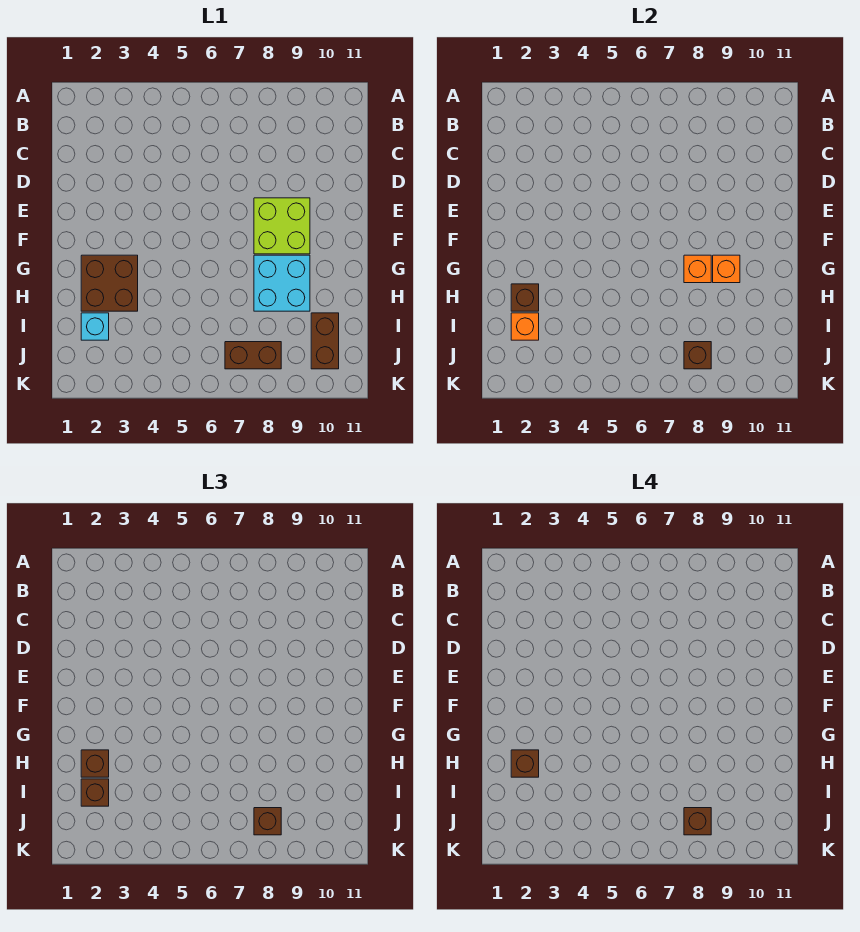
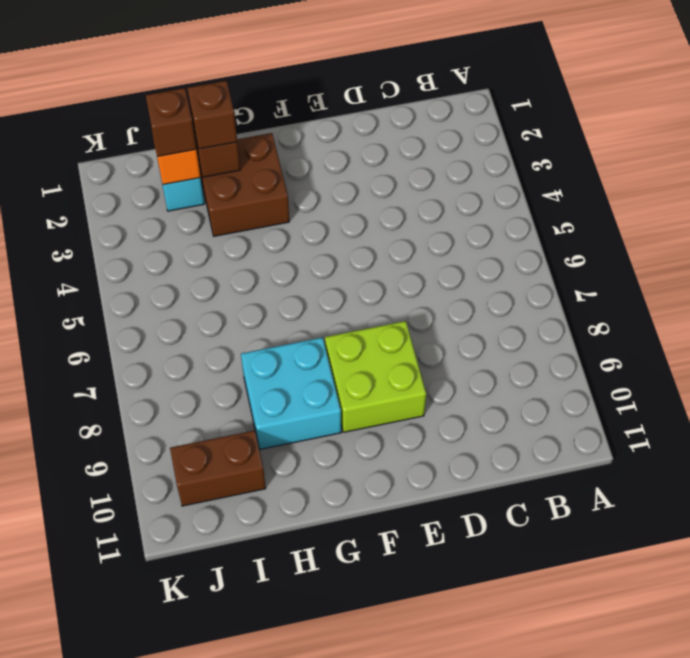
none -> brown brick J7:J8 level 1
none -> orange brick G8 level 2
none -> orange brick G9 level 2

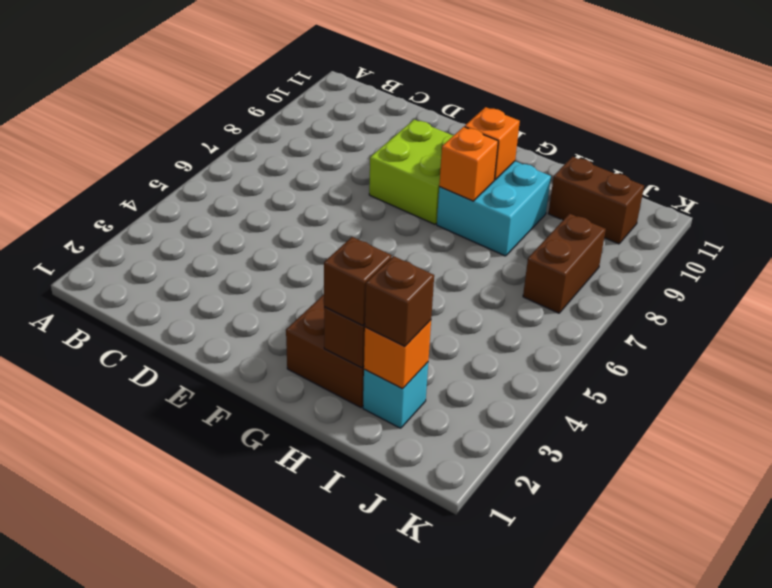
none -> brown brick J8 level 2
none -> brown brick J8 level 3
none -> brown brick H2 level 4

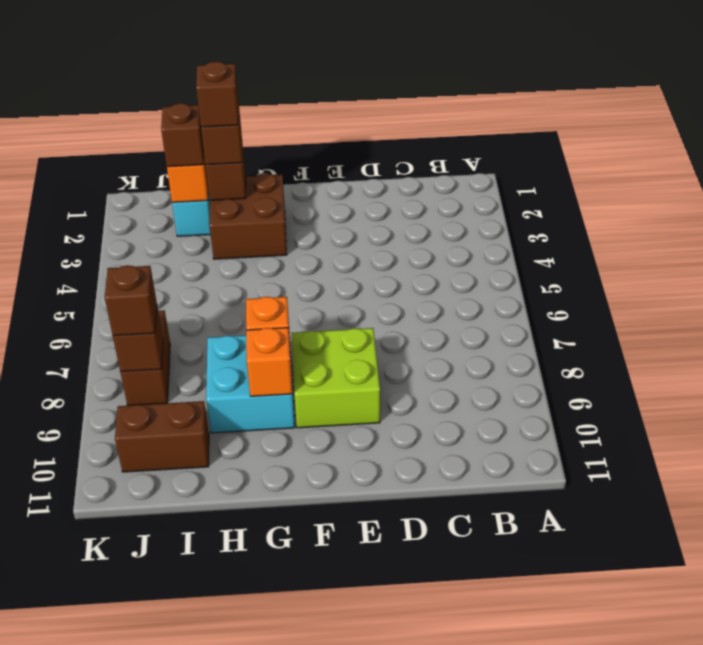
none -> brown brick J8 level 4

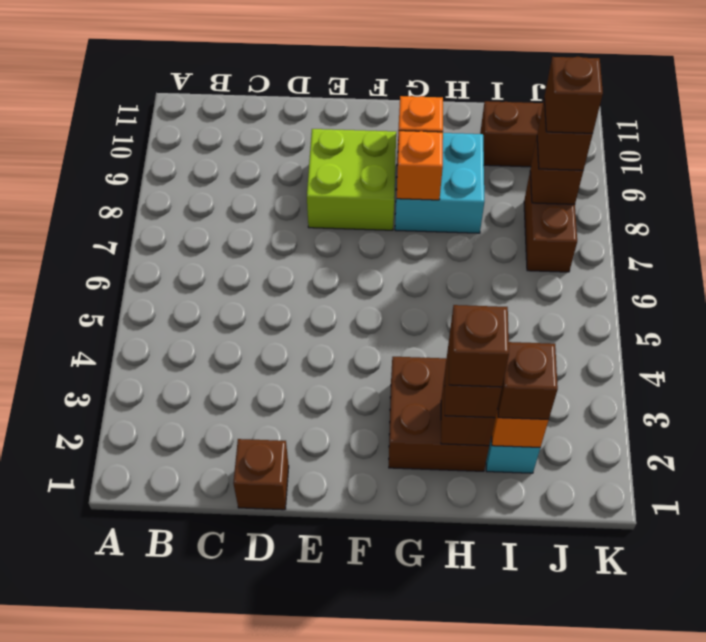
brown brick D1 level 1 -> none

